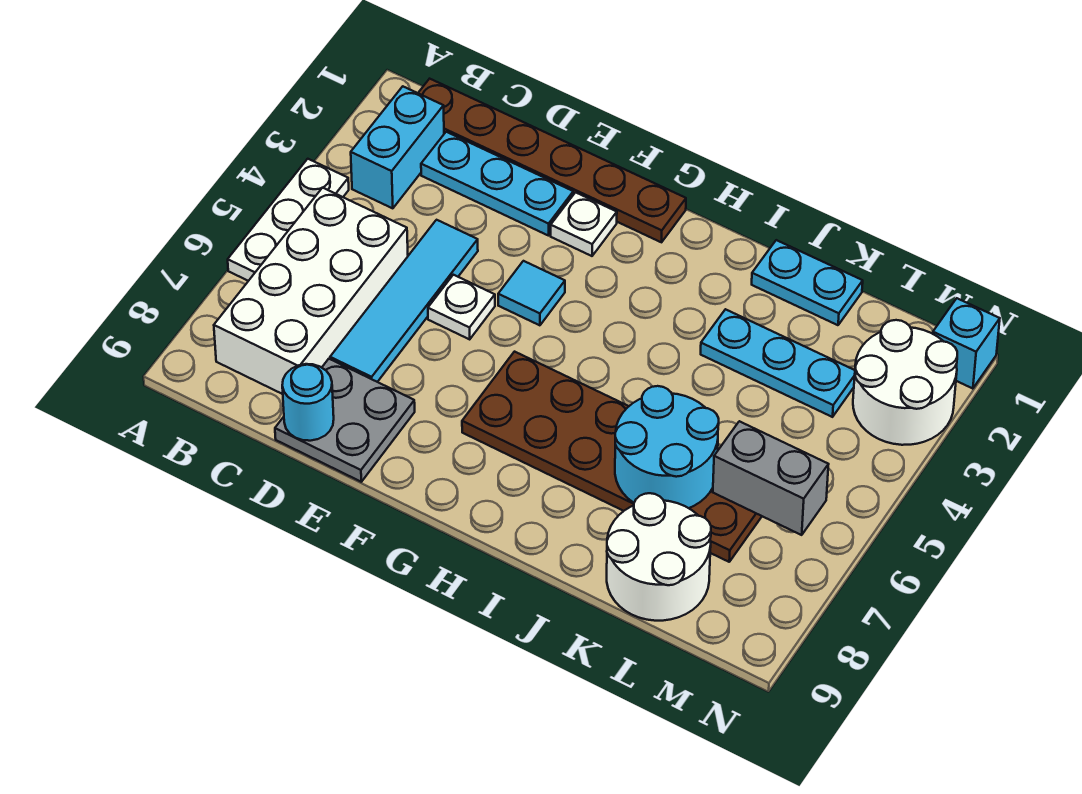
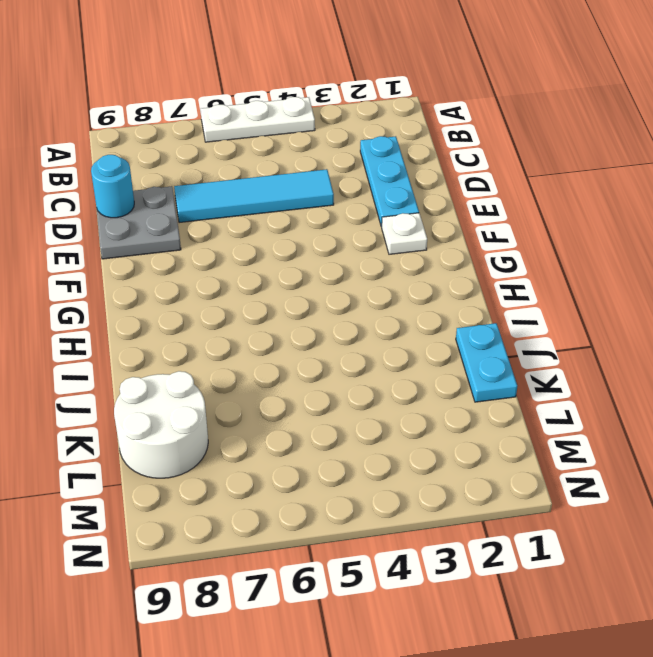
none -> brown plate B1:G1 level 1
none -> cyan brick B2:B3 level 1
none -> white brick B5:C8 level 1

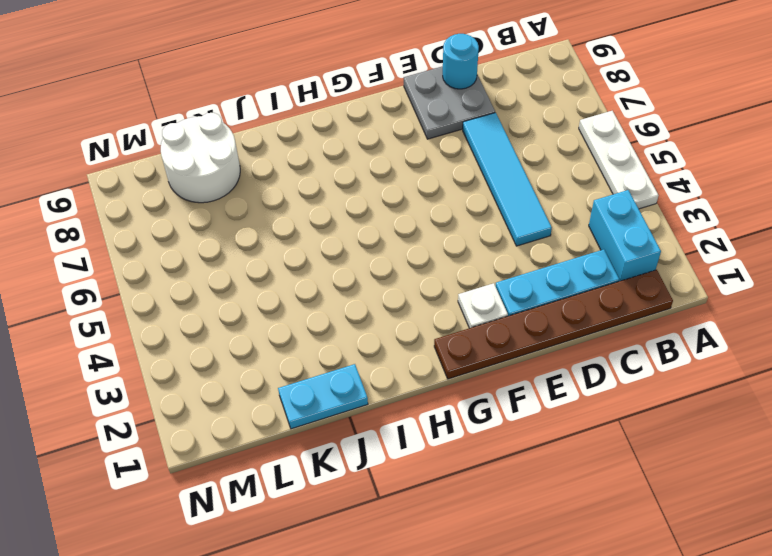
none -> white brick B5:C8 level 1
none -> white plate E5 level 1
none -> cyan tile F4 level 1

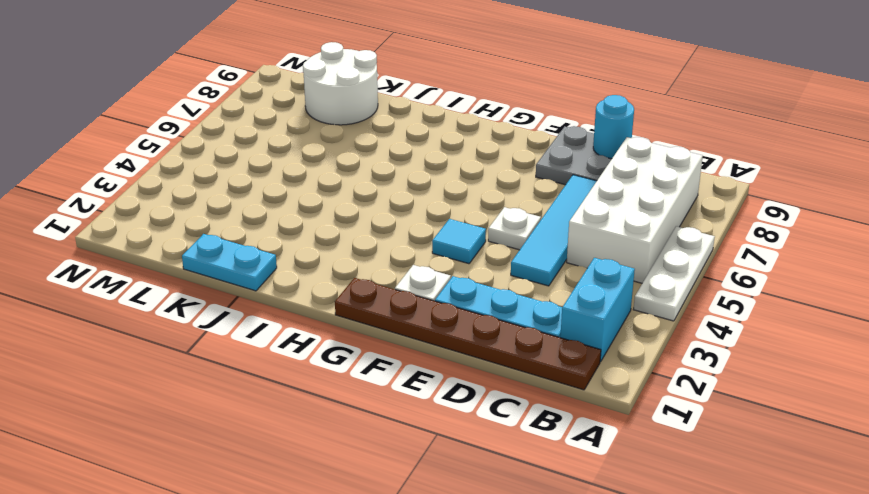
none -> brown plate G6:L7 level 1
none -> cyan plate J3:L3 level 1
none -> white round brick M2:N3 level 1

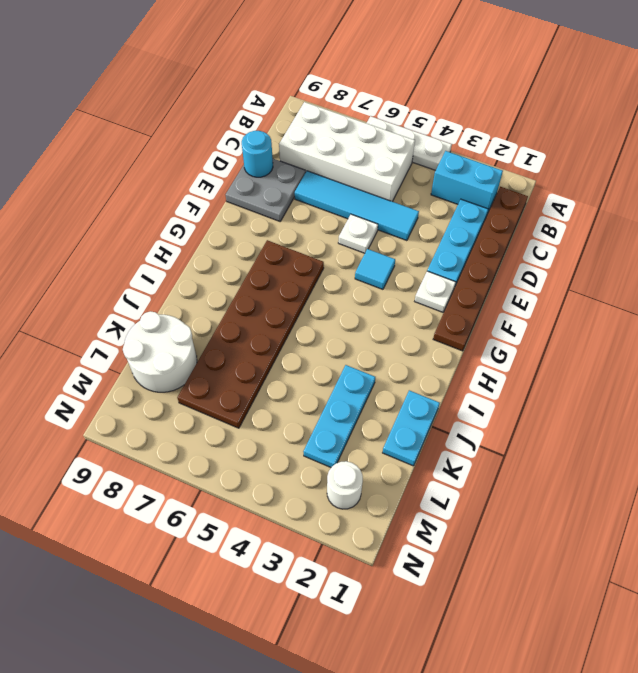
white round brick M2 level 1 -> white round brick M2:N3 level 1
none -> cyan brick N1 level 1
none -> cyan round brick J6:K7 level 2
none -> grey brick L6:M6 level 2

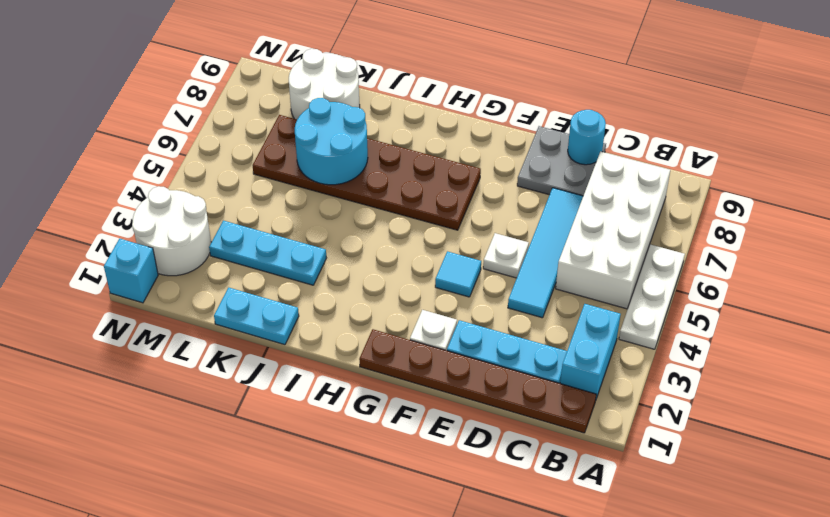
none -> grey brick L6:M6 level 2

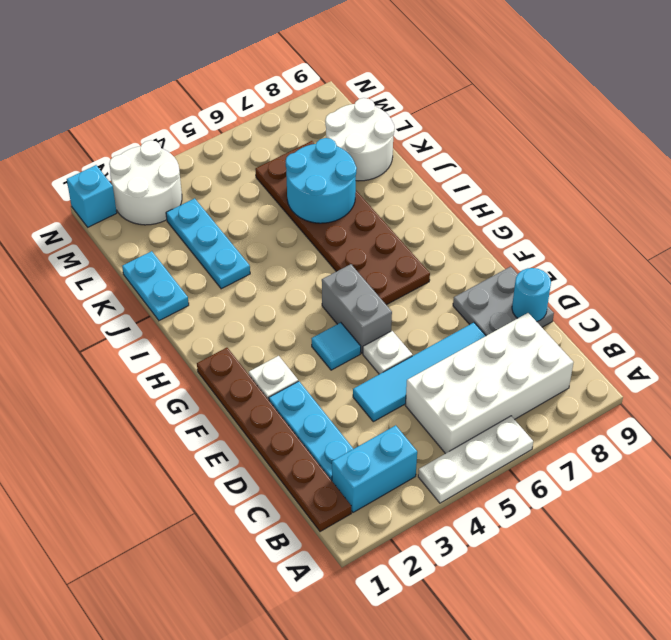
grey brick F5:G5 level 1 -> grey brick L6:M6 level 2

